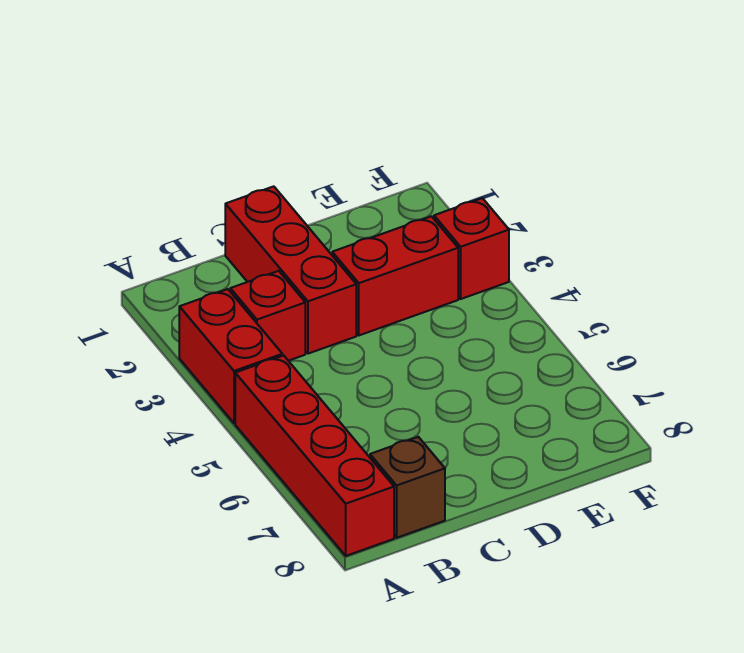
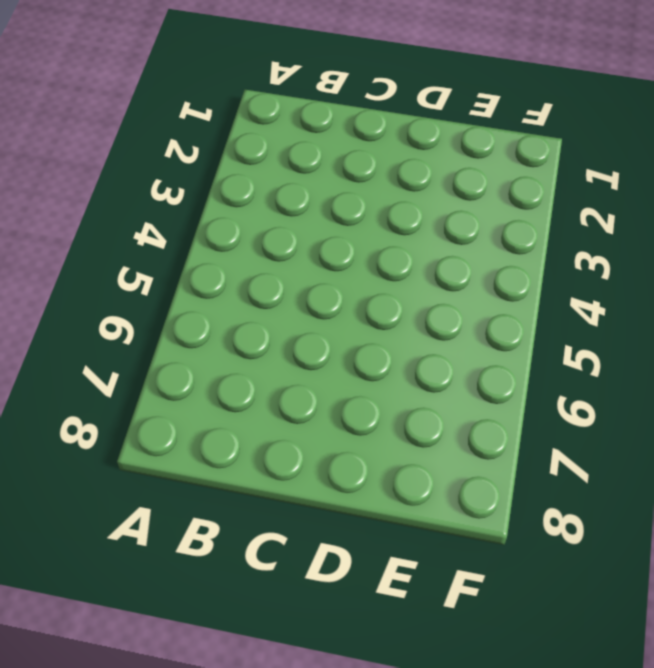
none -> red brick A3:A4 level 1
none -> red brick A5:A8 level 1

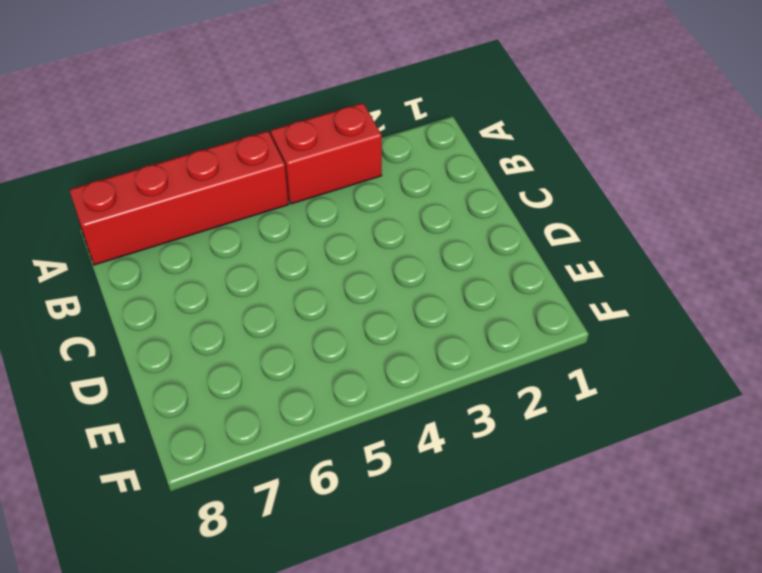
none -> red brick B3 level 1
none -> brown brick B8 level 1

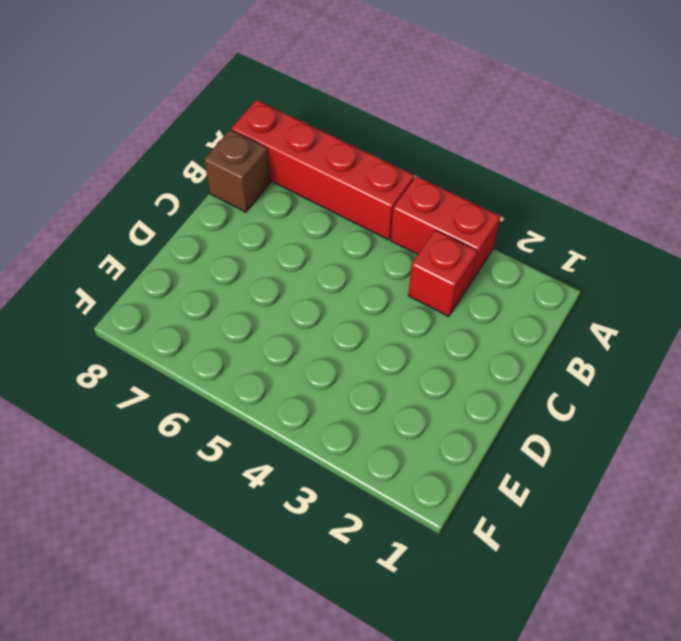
none -> red brick C1:C3 level 1
none -> red brick D3:E3 level 1

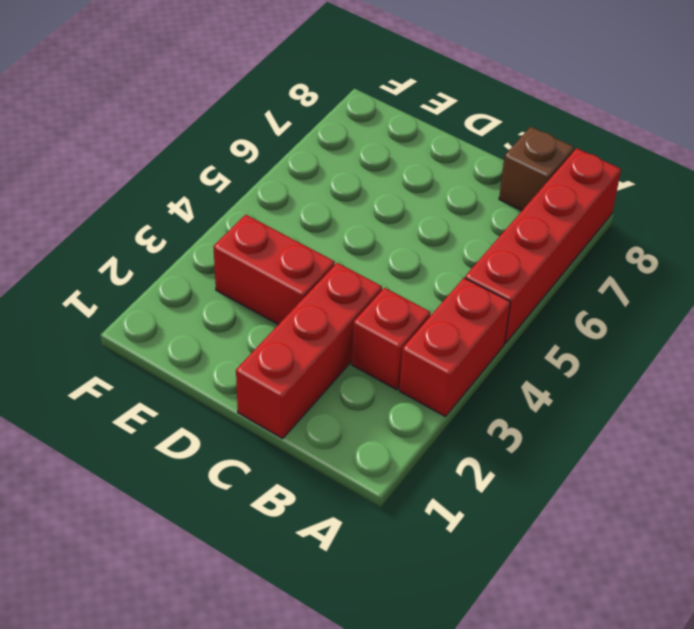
none -> red brick F3 level 1

